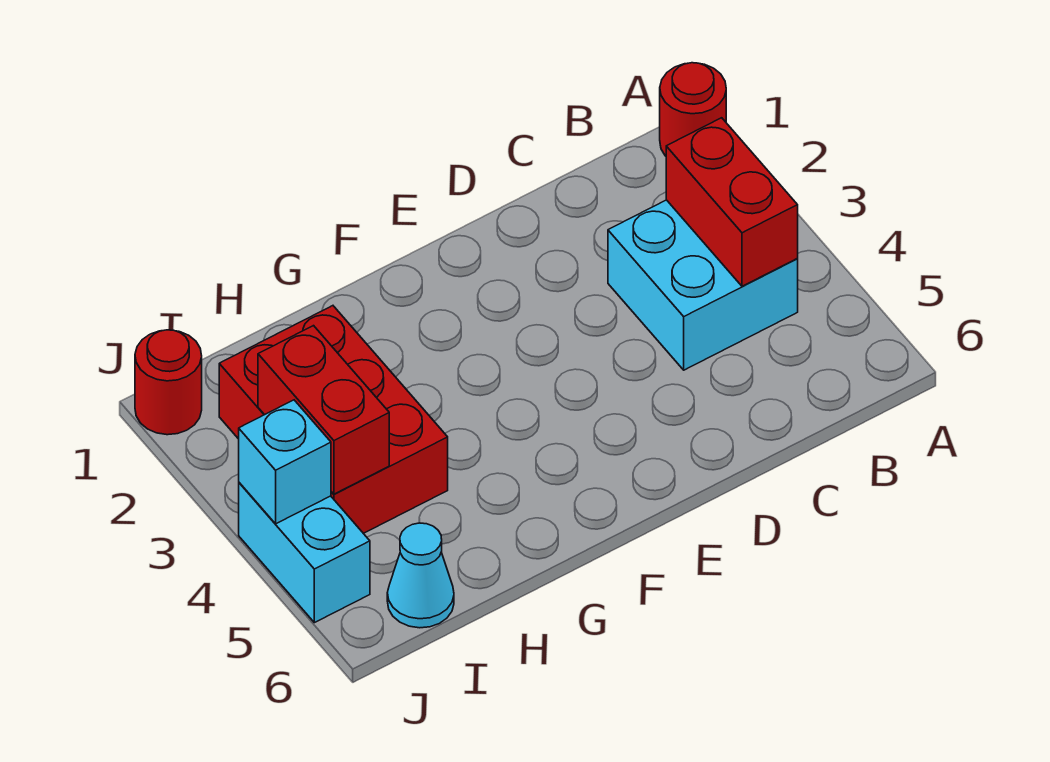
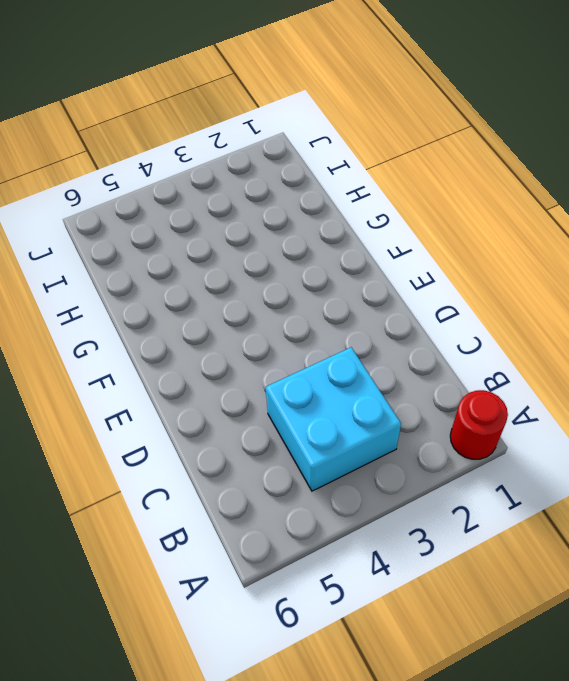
none -> red brick H2:I4 level 1
none -> cyan cone I6 level 1

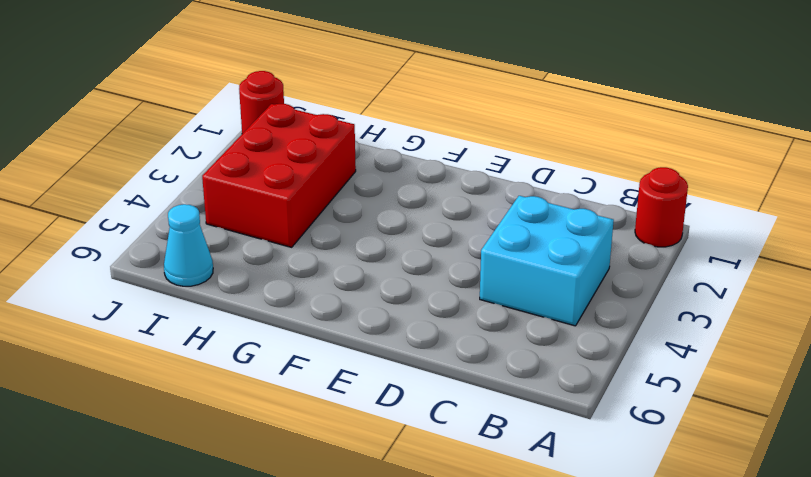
none -> cyan brick J4:J5 level 1
none -> red brick B3:B4 level 2

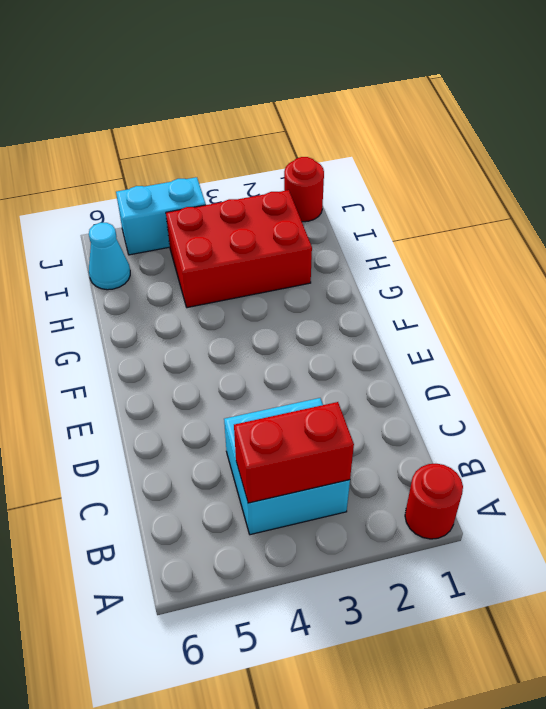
none -> red brick I3:I4 level 2
none -> cyan brick J4 level 2

